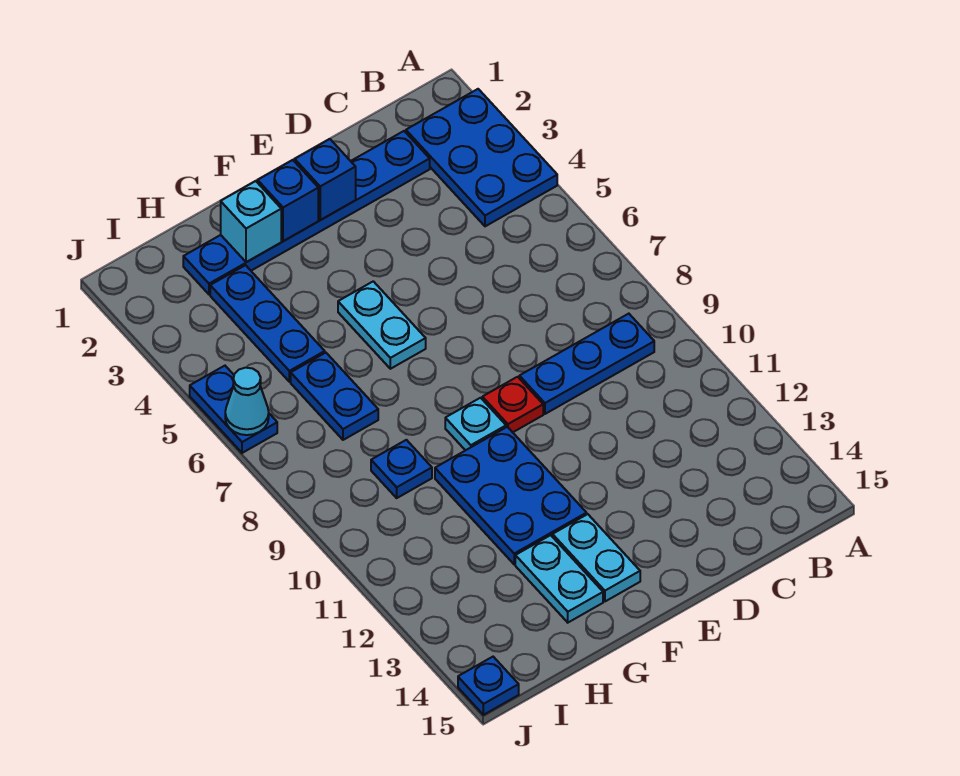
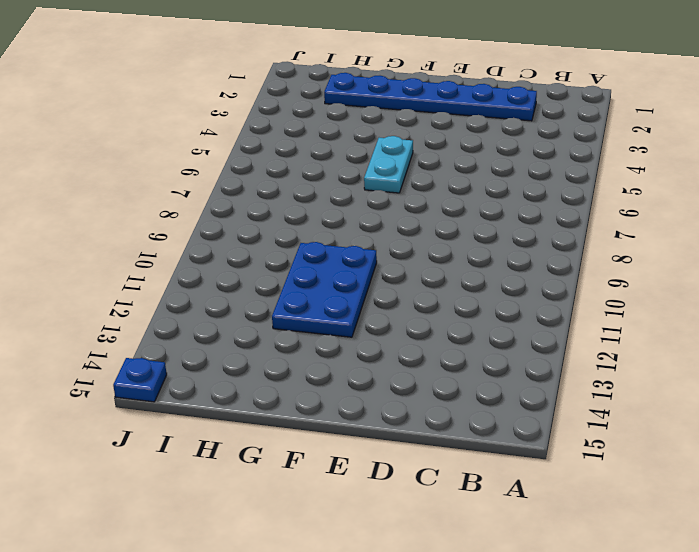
none -> blue plate A2:B4 level 1
none -> blue plate B9:D9 level 1
none -> red plate E9 level 1

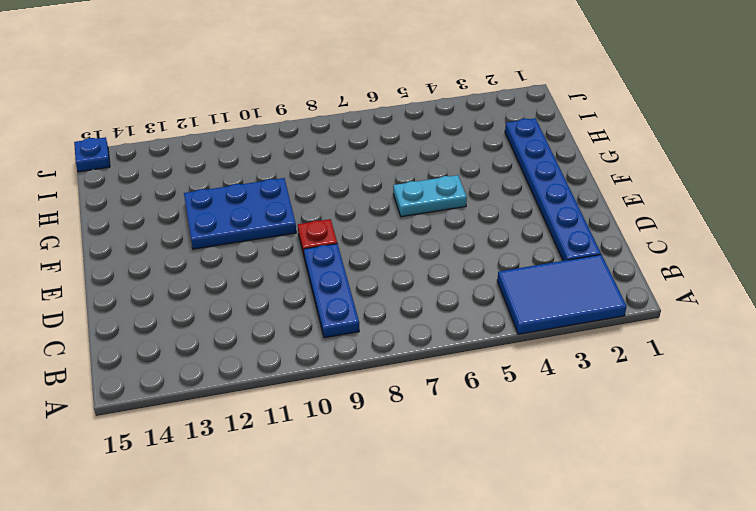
blue tile A2:B4 level 1 -> blue plate A2:B4 level 1
none -> cyan plate F9 level 1
none -> cyan plate F13:F14 level 1
none -> cyan plate G13:G14 level 1

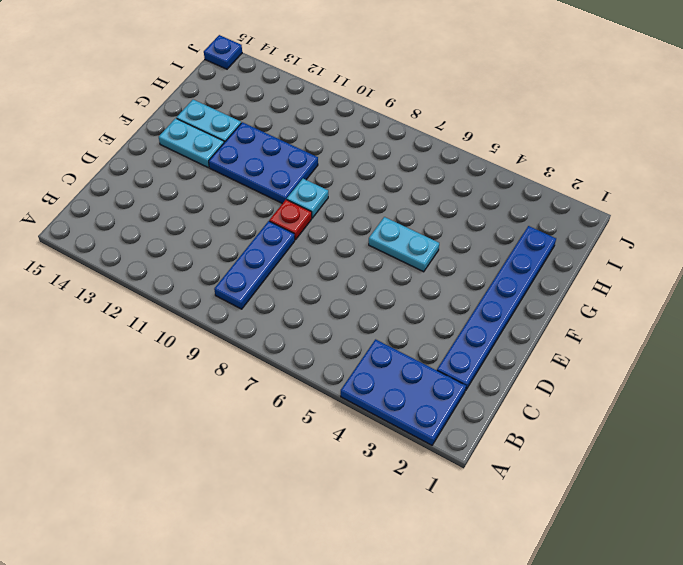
none -> blue plate H3:H5 level 1
none -> blue plate H6:H7 level 1
none -> blue plate H9 level 1

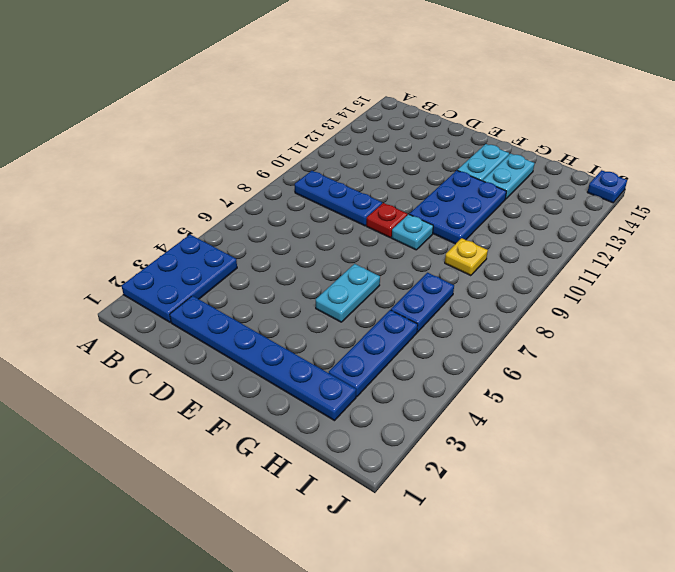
yellow plate H9 level 1 -> blue plate H9 level 1
none -> blue plate J5:J6 level 1
none -> blue brick E2 level 2
none -> blue brick F2 level 2

